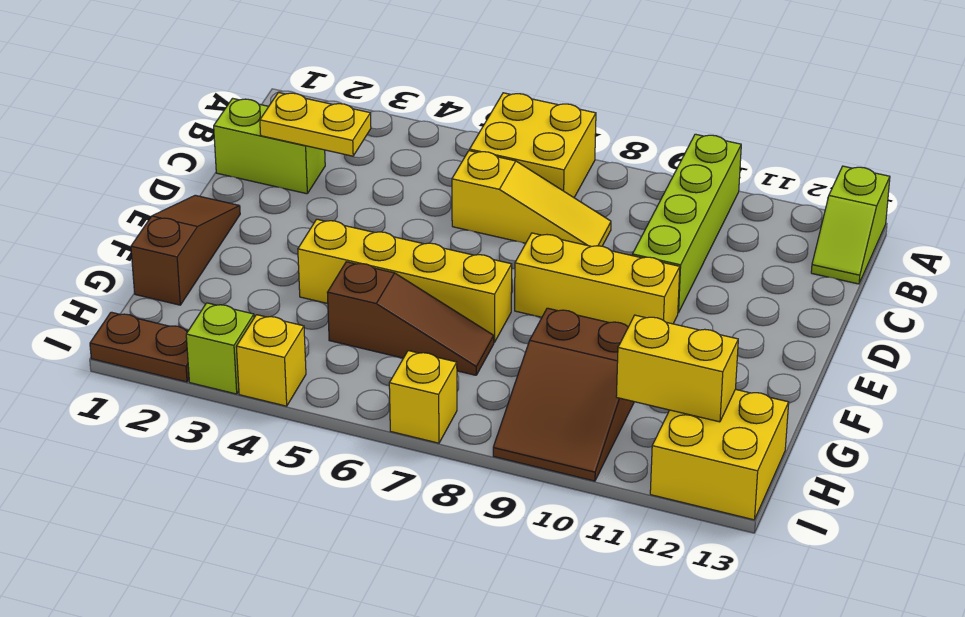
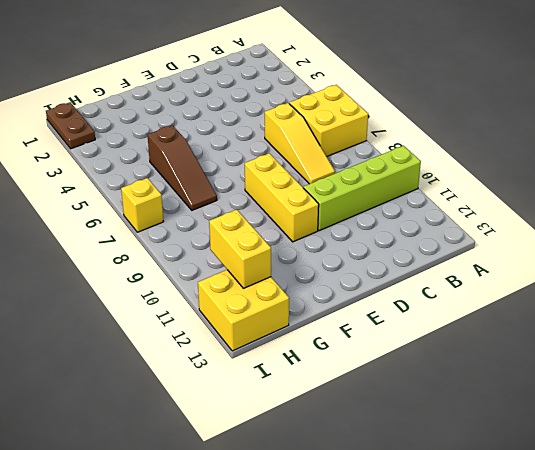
none -> lime slope A13:B13 level 1 top A
none -> lime brick C1:C2 level 1
none -> brown slope E1:G1 level 1 top G

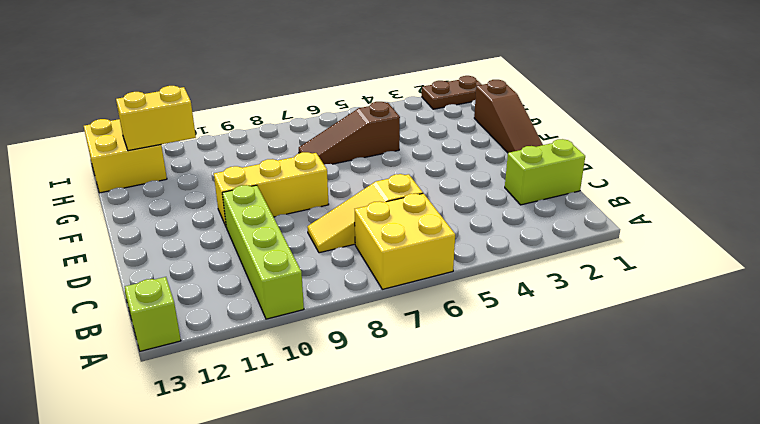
none -> yellow brick F4:F7 level 1
none -> brown slope G9:I10 level 1 top G
none -> lime brick I3 level 1

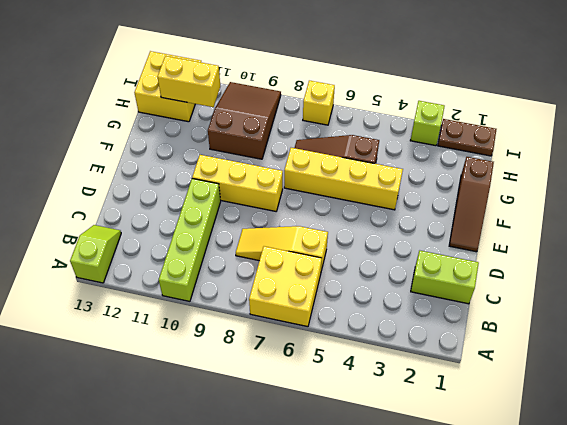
none -> yellow brick I4 level 1
none -> yellow plate C2:C3 level 2

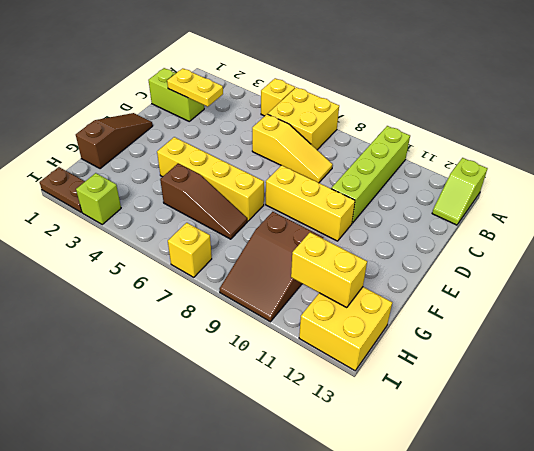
yellow brick A5 level 1 -> yellow brick I4 level 1

